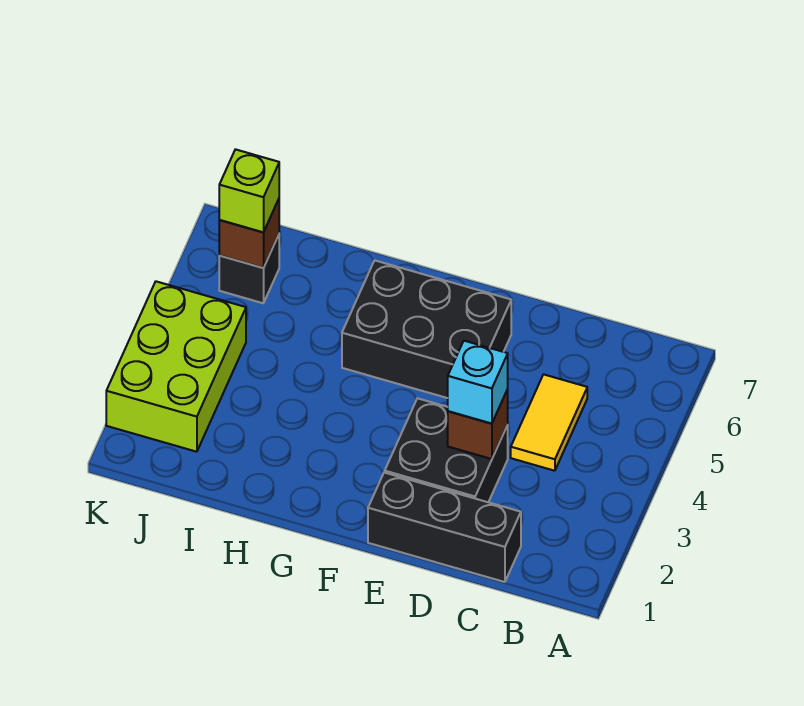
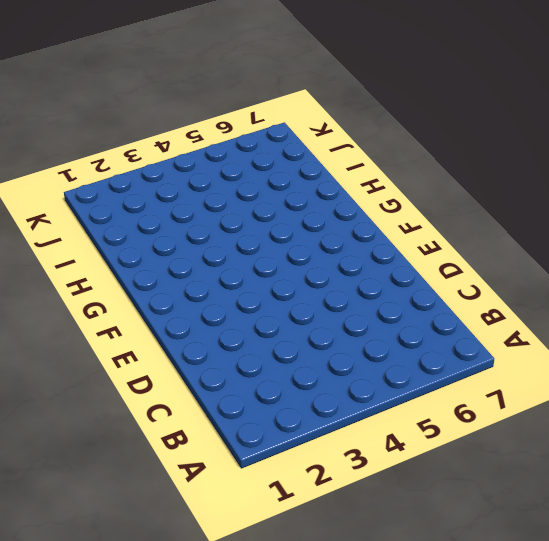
none -> black brick C1:E1 level 1
none -> yellow tile C4:C5 level 1

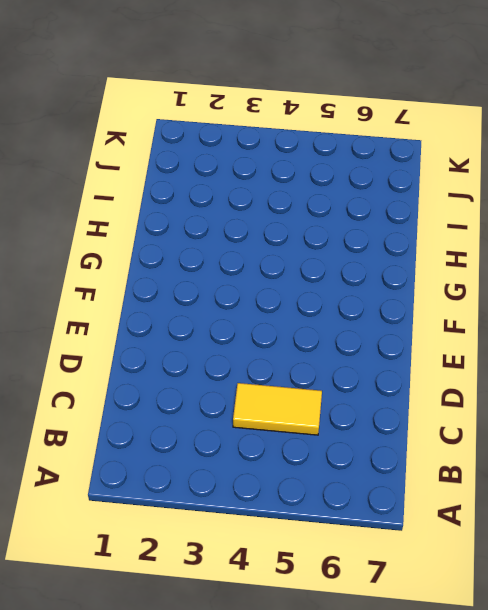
none -> black brick C1:E1 level 1
none -> black brick D2:E3 level 1

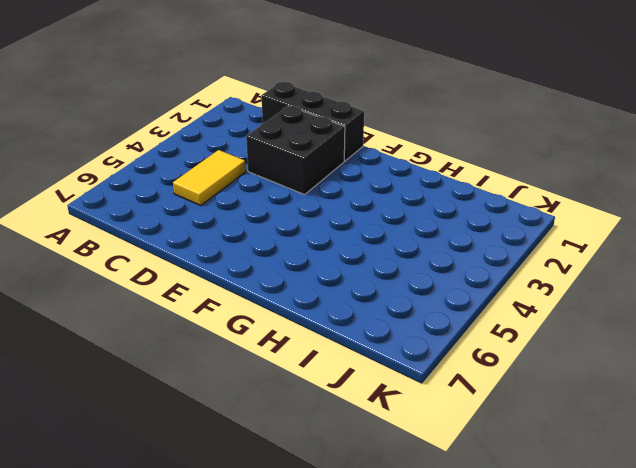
none -> black brick E5:G6 level 1
none -> lime brick J2:K4 level 1

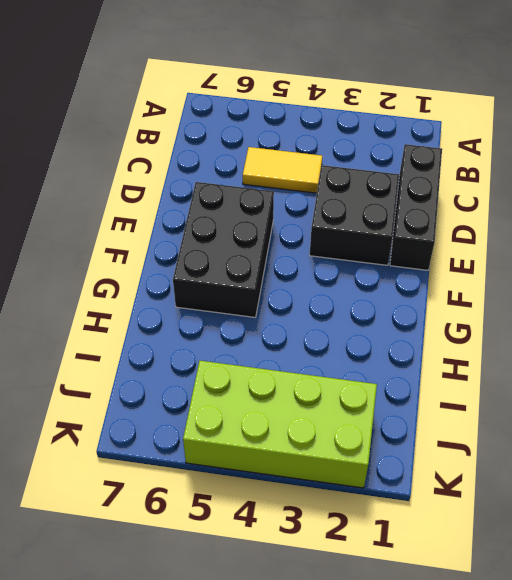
lime brick J2:K5 level 1 -> lime brick J2:K4 level 1
none -> black brick J6 level 1
none -> brown brick D3 level 2

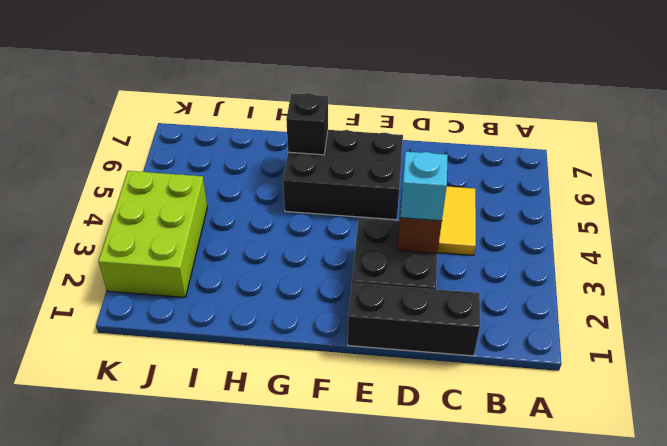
black brick G6 level 2 -> black brick J6 level 1
none -> brown brick J6 level 2
none -> lime brick J6 level 3

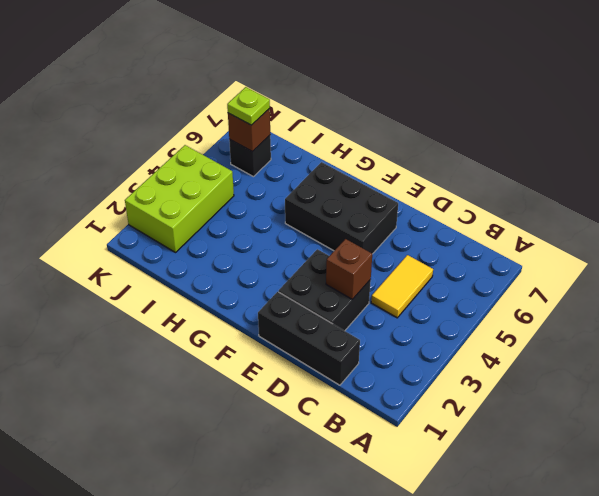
lime plate J6 level 3 -> lime brick J6 level 3
none -> cyan brick D3 level 3

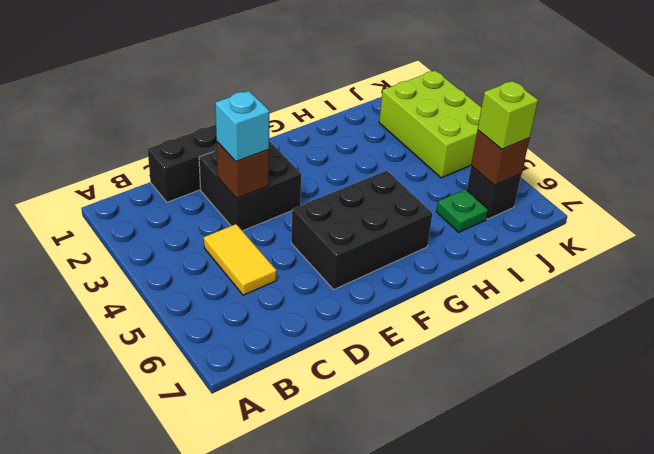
green plate I6 level 1 -> none

